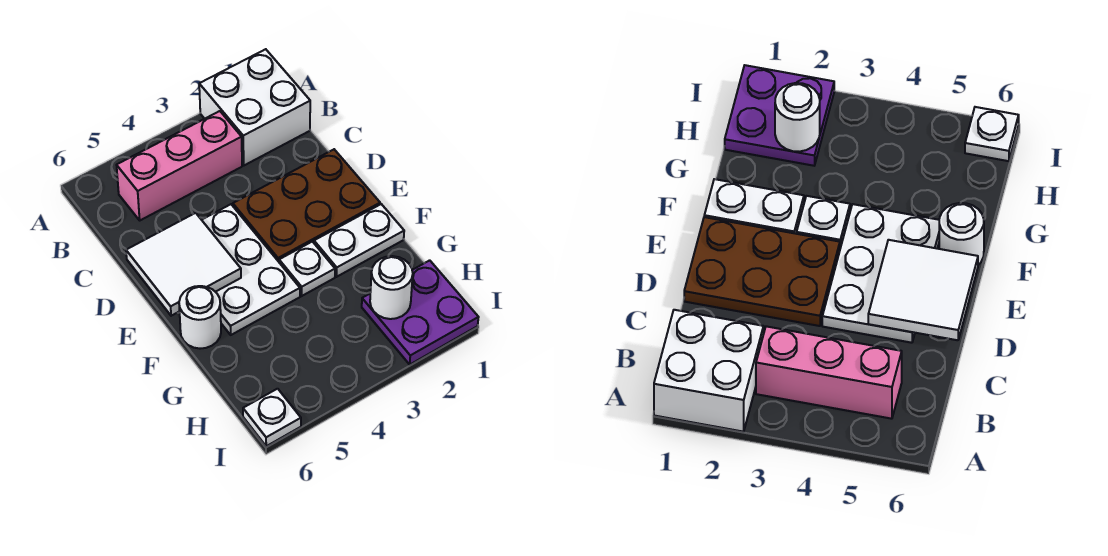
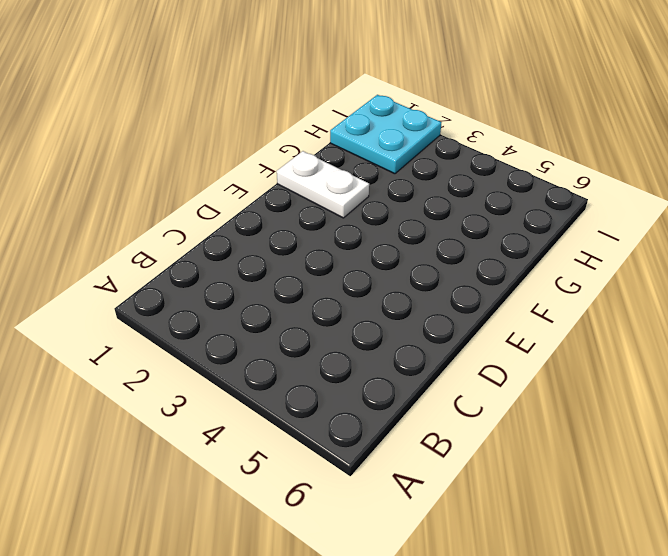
cyan plate H1:I2 level 1 -> purple plate H1:I2 level 1
none -> white brick A1:B2 level 1
none -> pink brick B3:B5 level 1

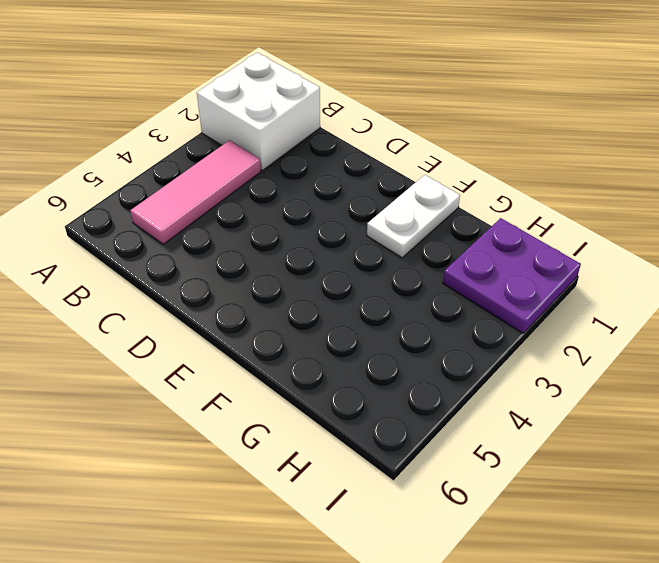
pink tile B3:B5 level 1 -> pink brick B3:B5 level 1
none -> brown plate D1:E3 level 1
none -> white plate D4:F5 level 1

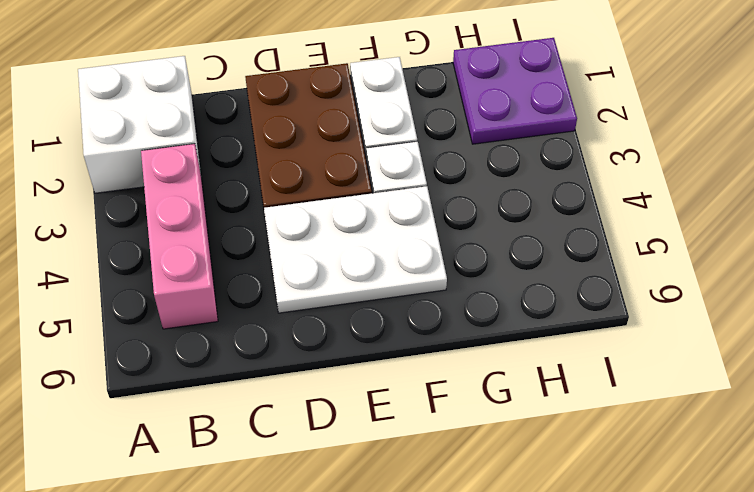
none -> white round brick F6 level 1
none -> white plate I6 level 1

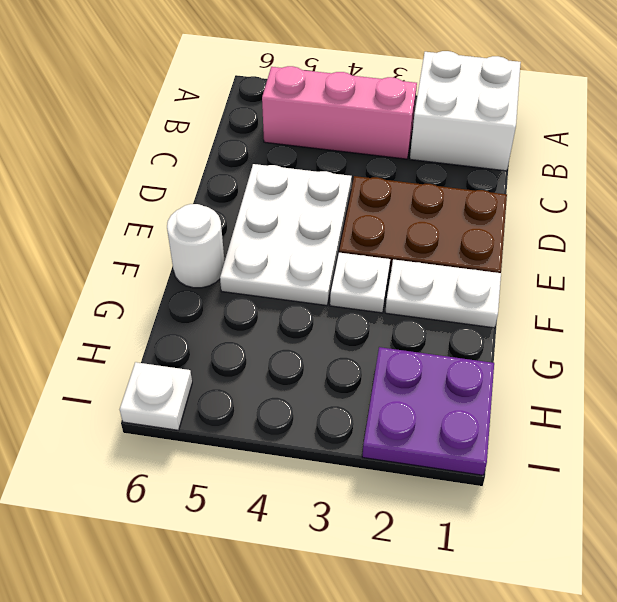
none -> white tile D5:E6 level 2
none -> white round brick H2 level 2

